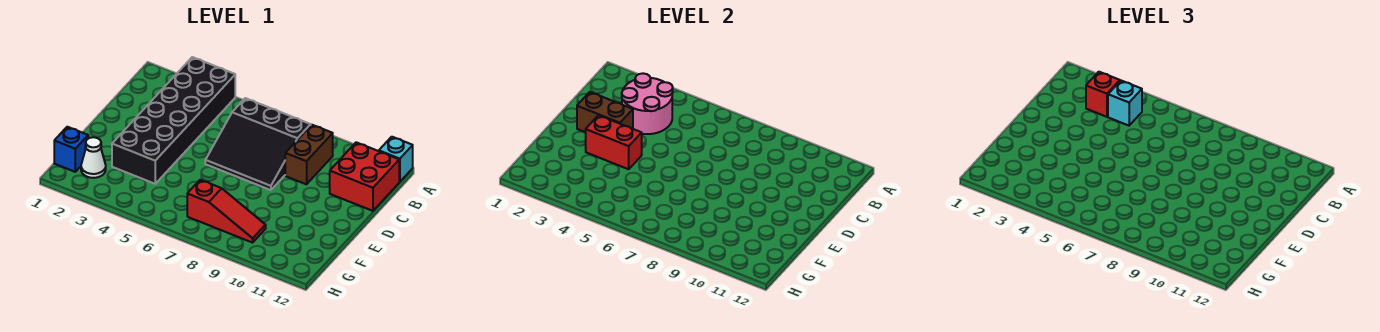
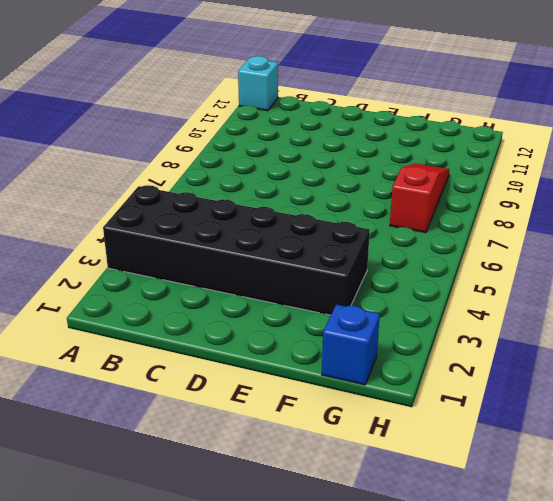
none -> black slope B6:D8 level 1 top B
none -> brown brick B9:C9 level 1
none -> red brick B11:C12 level 1

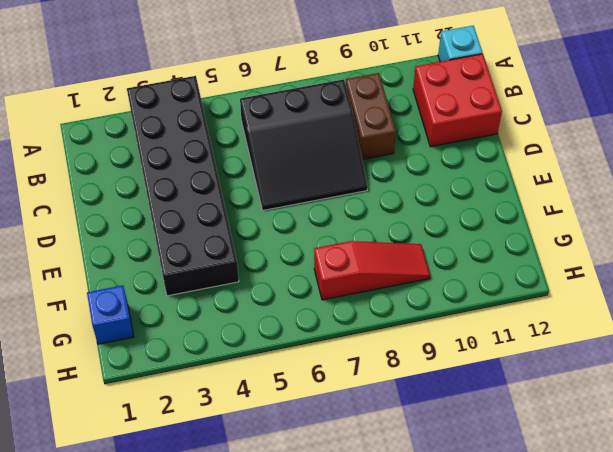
none -> white cone G2 level 1
none -> pink round brick B3:C4 level 2
none -> brown brick D2:D3 level 2

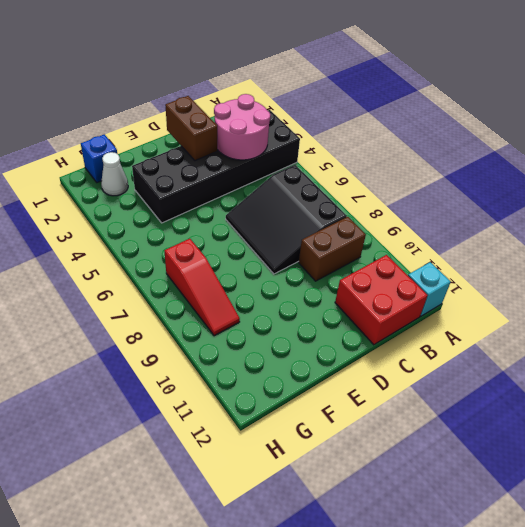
none -> red brick E3:E4 level 2
none -> red brick B3 level 3
none -> cyan brick B4 level 3

